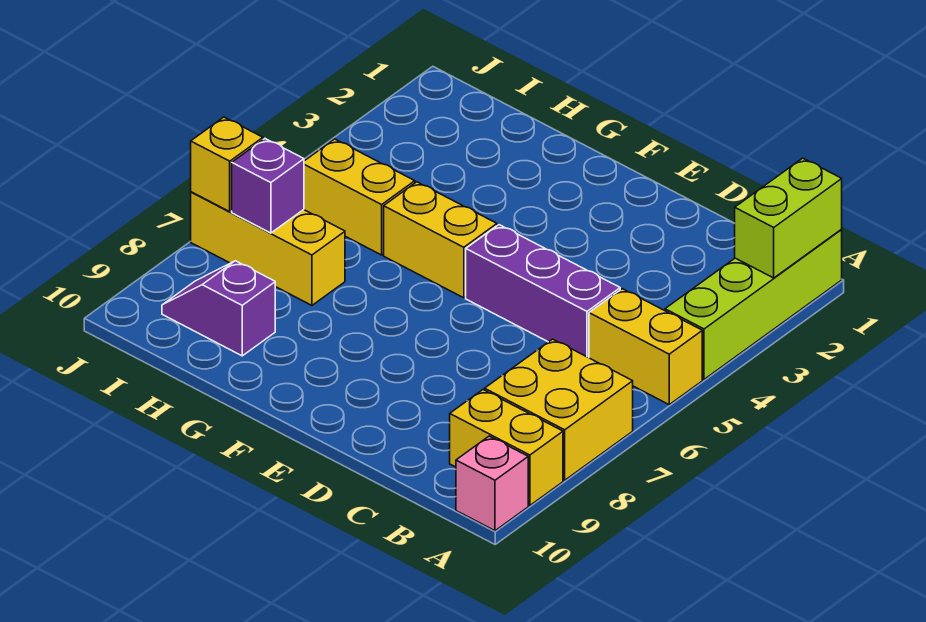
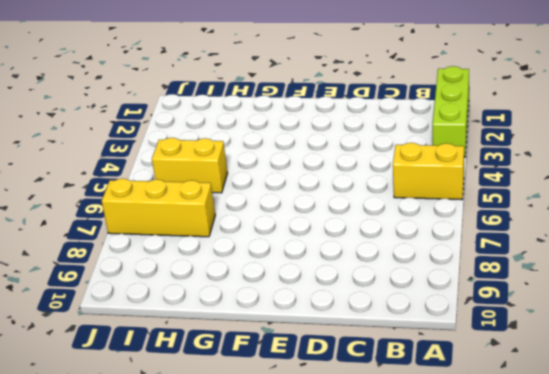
lime brick A1:A3 level 1 -> lime brick A1:A4 level 1
none -> yellow brick A7:B8 level 1
none -> yellow brick A9:B9 level 1
none -> pink brick A10 level 1

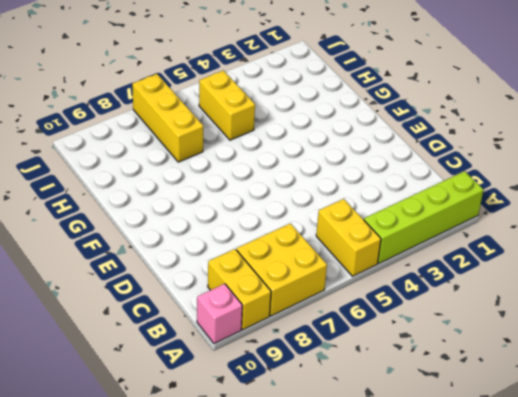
none -> purple brick C5:E5 level 1
none -> yellow brick F5:G5 level 1
none -> purple slope H9:I9 level 1 top H

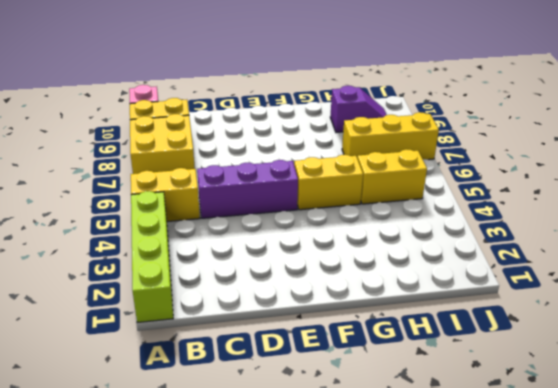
none -> lime brick A1:A2 level 2
none -> purple brick I7 level 2
none -> yellow brick J7 level 2

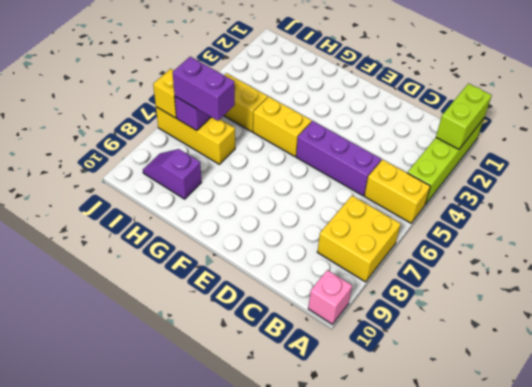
purple brick H7:I7 level 3 -> none
none -> yellow brick A9:B9 level 1

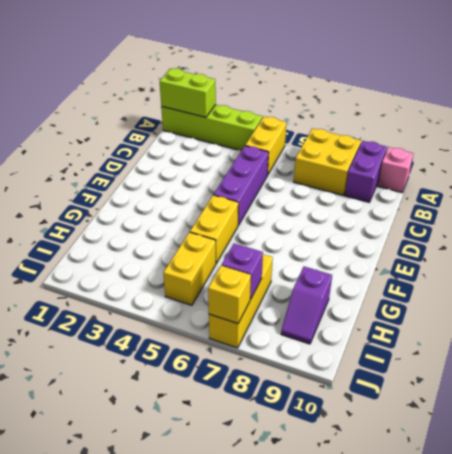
purple brick A9:B9 level 1 -> yellow brick A9:B9 level 1

